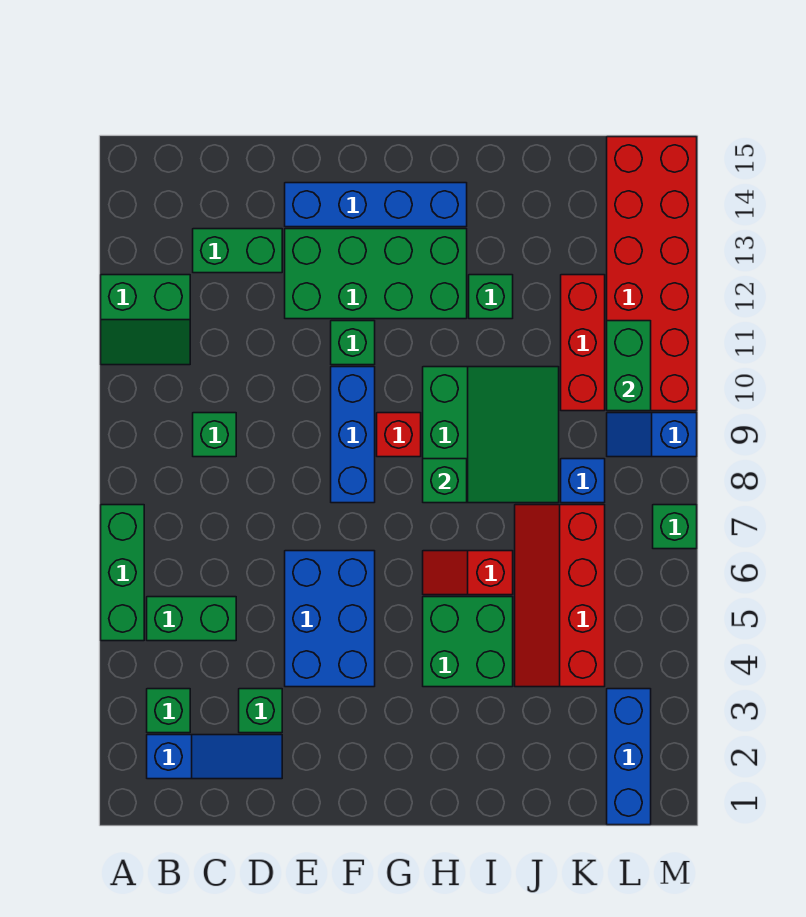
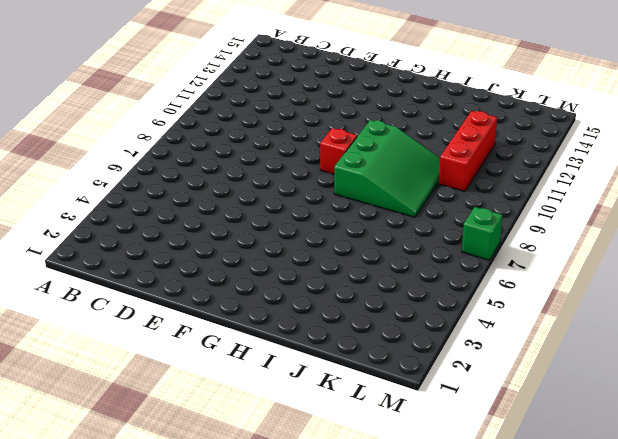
none -> green brick A5:A7 level 1
none -> green slope A11:B12 level 1 top 12
none -> blue slope B2:D2 level 1 top B

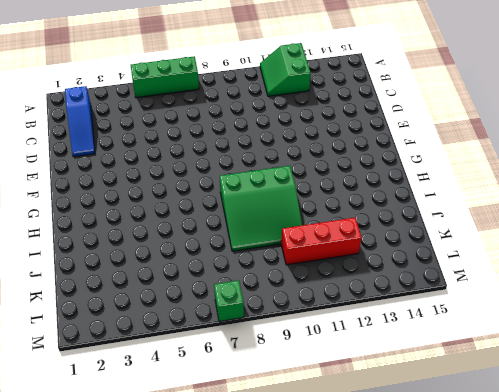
none -> green brick B3 level 1
none -> green brick B5:C5 level 1
none -> green brick C9 level 1

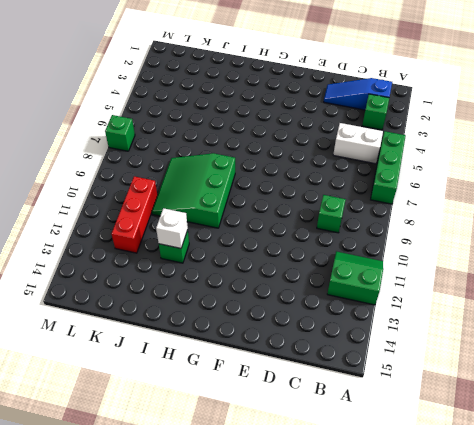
white brick B5:C5 level 1 -> green brick B5:C5 level 1
white brick I12 level 2 -> none
none -> green brick C13:D13 level 1
none -> green brick D3 level 1
none -> blue brick E4:F6 level 1

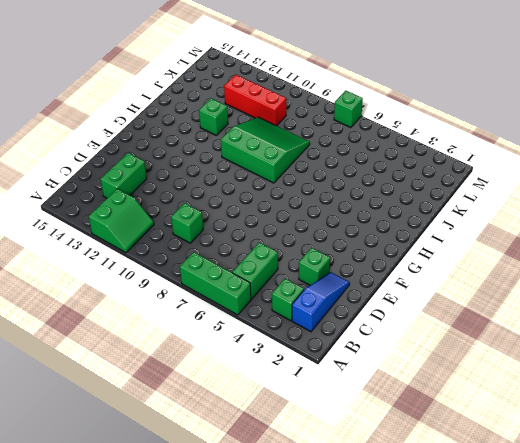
none -> blue brick E4:F6 level 1
none -> green brick E12:H13 level 1
none -> blue brick E14:H14 level 1

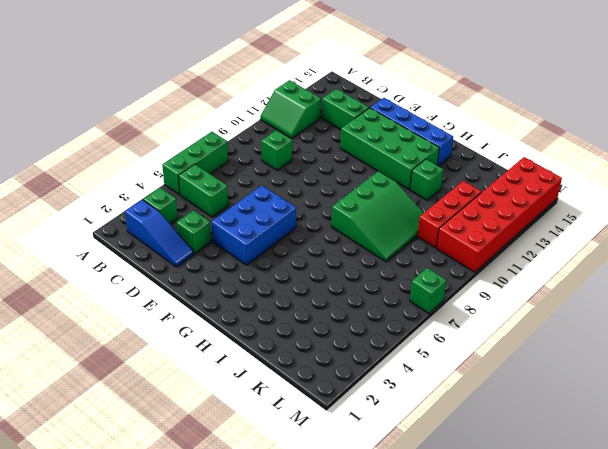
none -> blue brick F8:F10 level 1
none -> green brick F11 level 1
none -> red brick G9 level 1

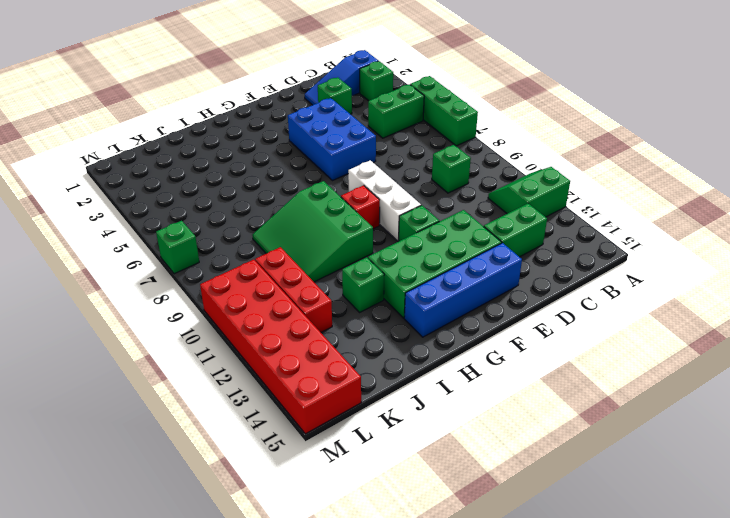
white brick F8:F10 level 1 -> blue brick F8:F10 level 1
none -> green brick H4:I5 level 1
none -> red slope H6:I6 level 1 top I
none -> red slope J4:K7 level 1 top K

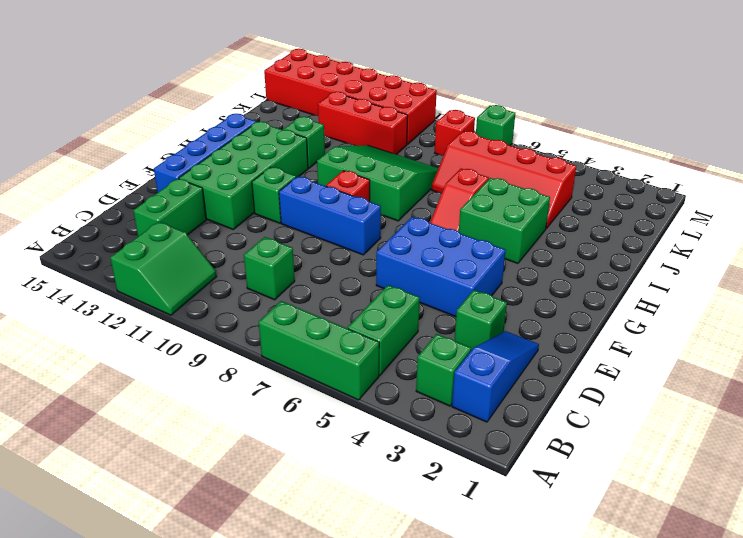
red brick L8 level 1 -> none
none -> blue brick K8 level 1
none -> blue brick L1:L3 level 1
none -> blue slope L9:M9 level 1 top M

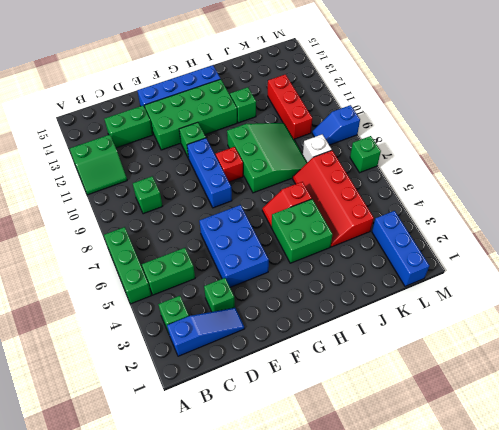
white brick K8 level 1 -> blue brick K8 level 1
none -> red brick L10:M15 level 1
none -> green brick H8 level 2
none -> green brick L10:L11 level 2

